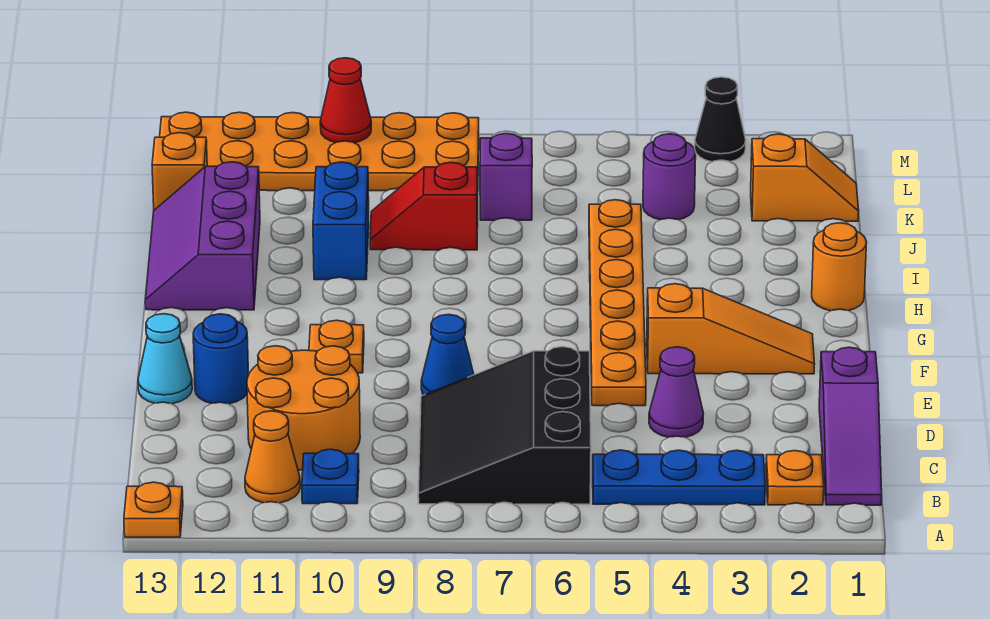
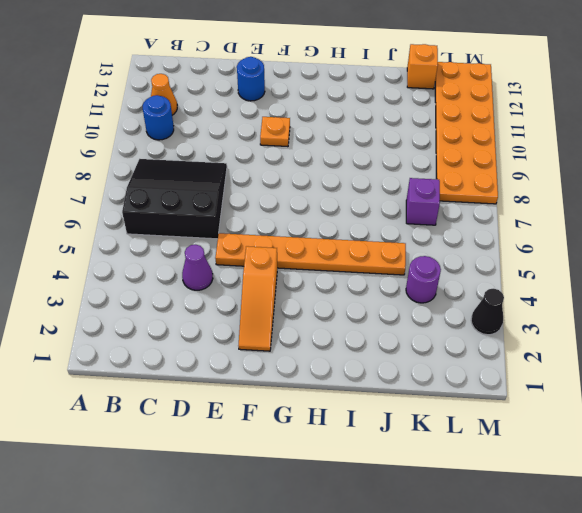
blue round brick B10 level 1 -> blue plate B10 level 1
none -> orange plate A13 level 1
none -> purple slope B1:D1 level 1 top D
none -> orange plate B2 level 1

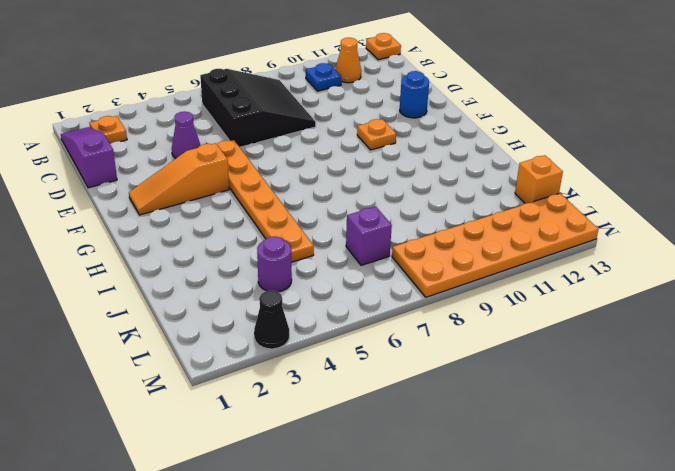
none -> blue plate B3:B5 level 1
none -> orange round brick C10:D11 level 1
none -> blue cone E8 level 1

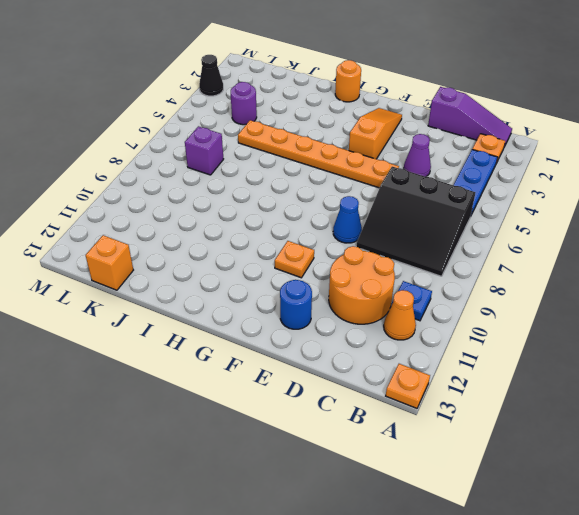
none -> cyan cone E13 level 1
none -> purple slope H12:J13 level 1 top 12
none -> blue brick I10:J10 level 1

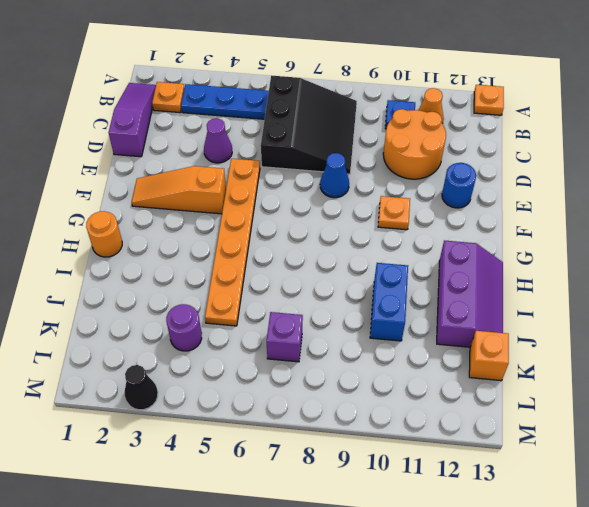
none -> cyan cone E13 level 1
none -> red slope J8:J9 level 1 top 8
none -> orange slope K1:K2 level 1 top 2

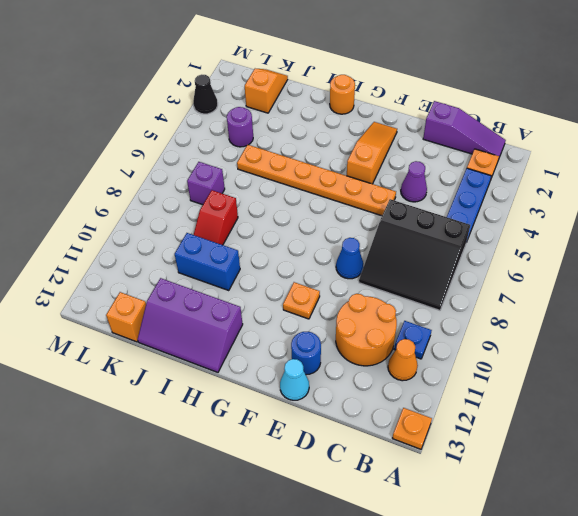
none -> orange plate L8:M13 level 1
none -> red cone M10 level 2

